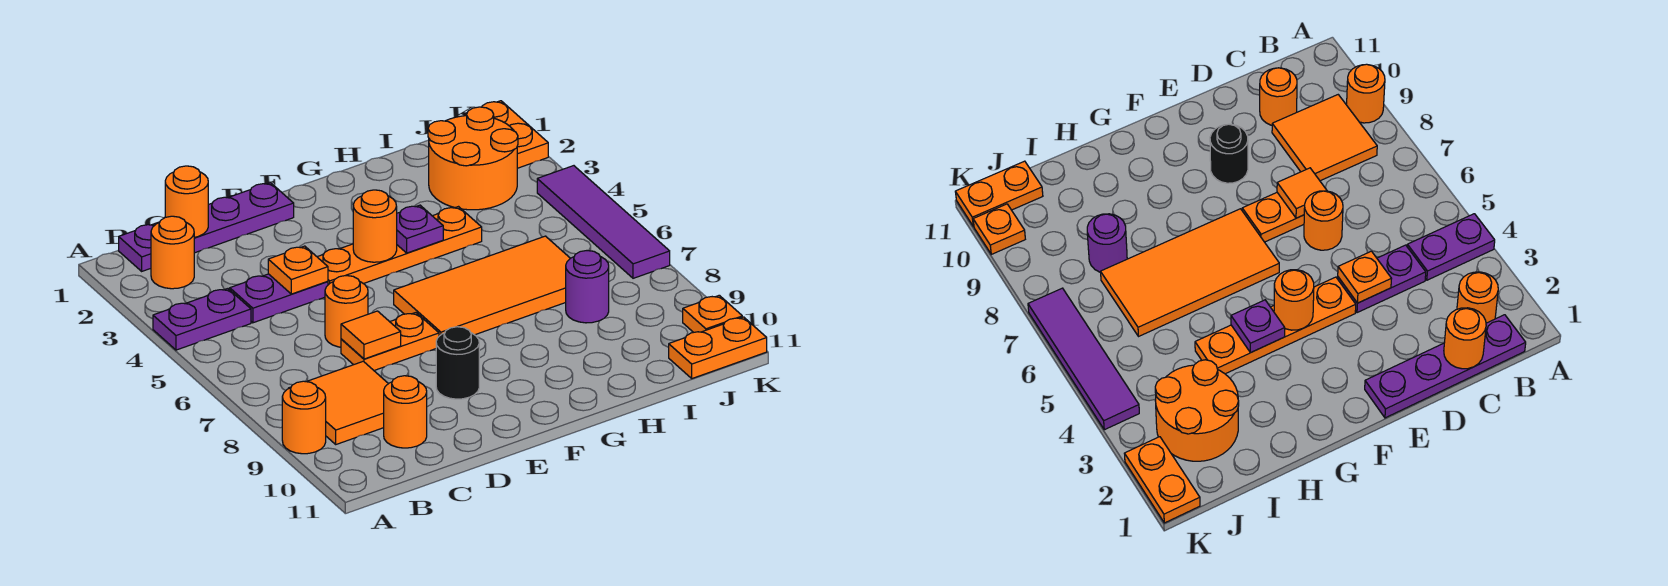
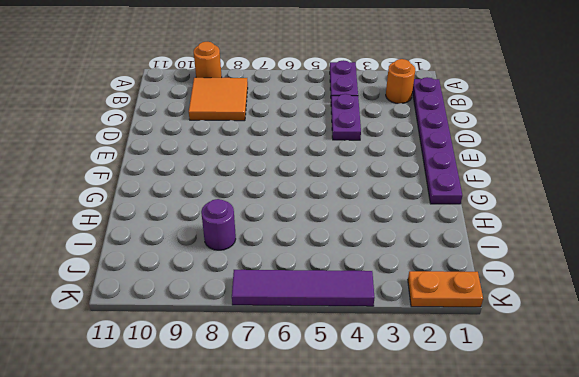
purple plate B1:G1 level 1 -> purple plate B1:E1 level 1
none -> orange round brick C10 level 1
none -> orange round brick D6 level 1
none -> orange plate D7:E7 level 1

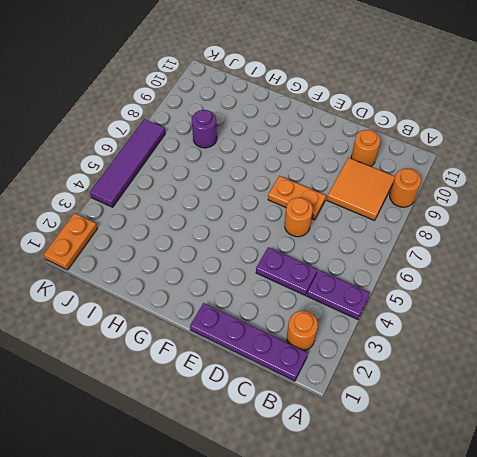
none -> orange plate E4:H4 level 1
none -> black round brick E9 level 1
none -> orange tile F6:I7 level 1

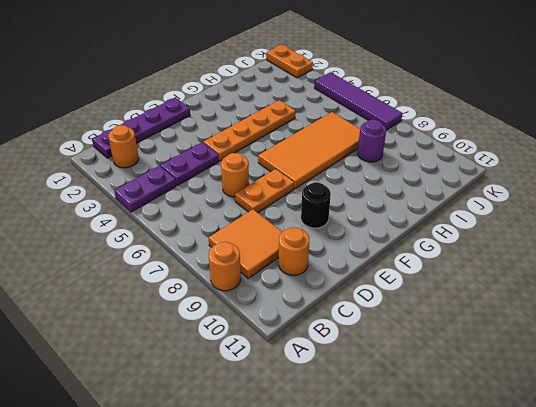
none -> orange round brick I2:J3 level 1
none -> orange plate J11:K11 level 1
none -> orange plate K10 level 1

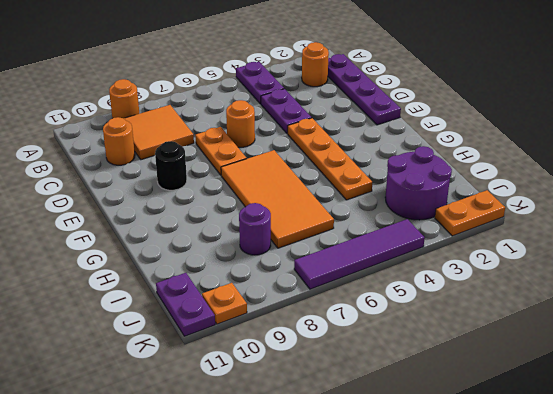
purple round brick I2:J3 level 1 -> orange round brick I2:J3 level 1
purple plate J11:K11 level 1 -> orange plate J11:K11 level 1
none -> orange round brick C1 level 2
none -> orange plate D4 level 2
none -> orange tile D7 level 2

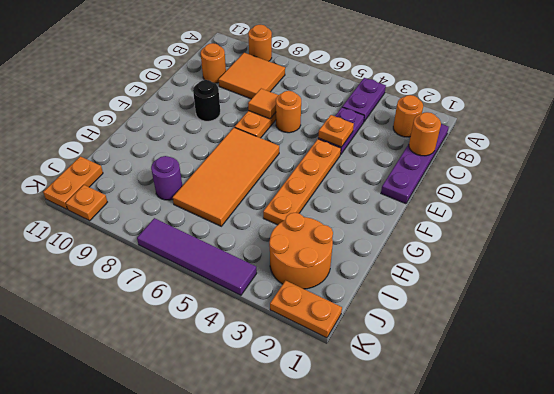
none -> orange round brick F4 level 2
none -> purple plate G4 level 2

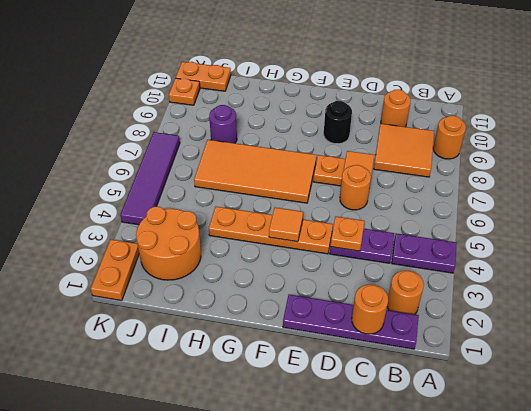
orange tile F4 level 2 -> orange round brick F4 level 2
none -> purple plate G4 level 2

